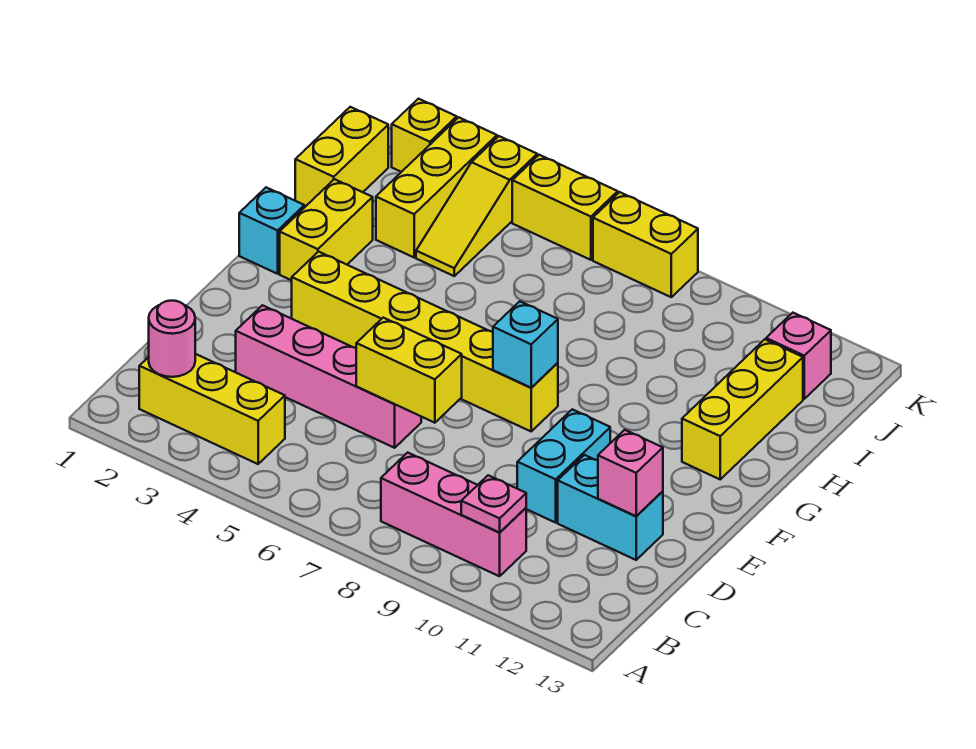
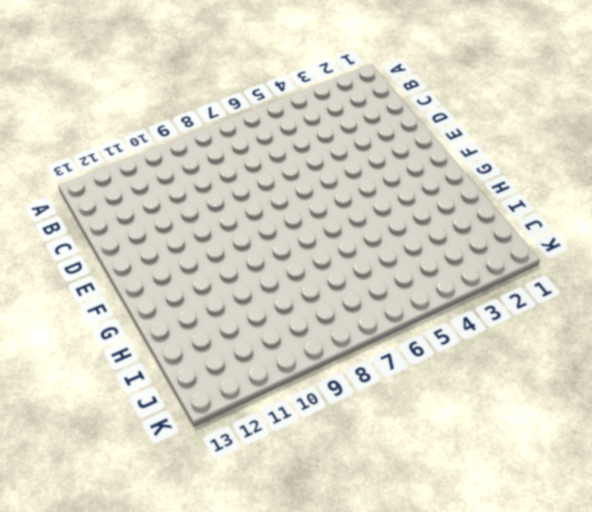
none -> yellow brick B2:B4 level 1
none -> pink brick B8:B10 level 1
none -> pink brick D3:D6 level 1

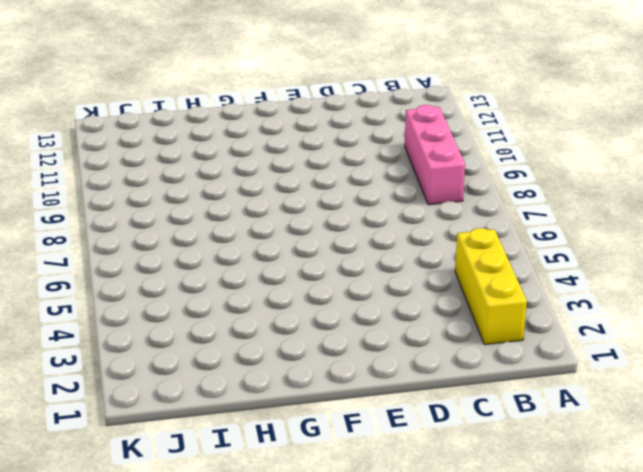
none -> pink brick D3:D6 level 1
none -> cyan brick D10:E10 level 1
none -> cyan brick D11:D12 level 1

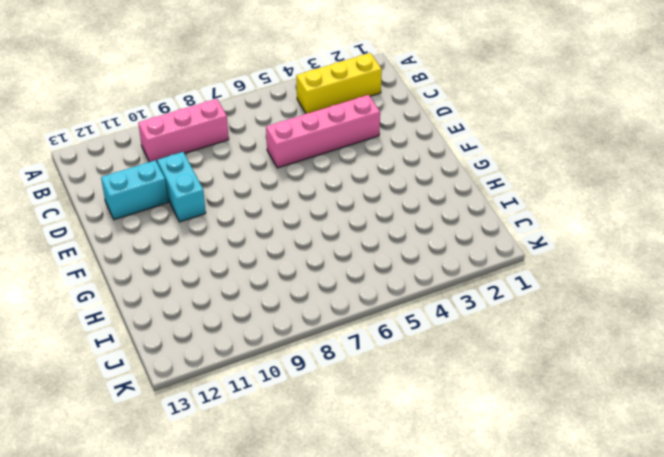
none -> yellow brick F3:F8 level 1
none -> cyan brick G1 level 1
none -> yellow brick G2:H2 level 1

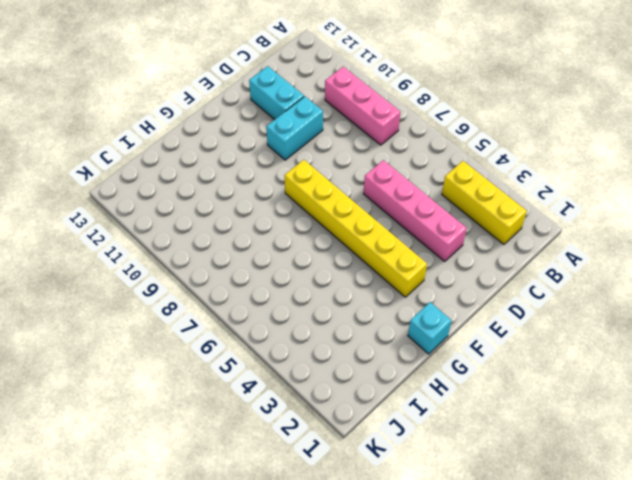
none -> yellow brick G2:H2 level 1
none -> yellow brick G12:I12 level 1
none -> yellow brick I1:J1 level 1

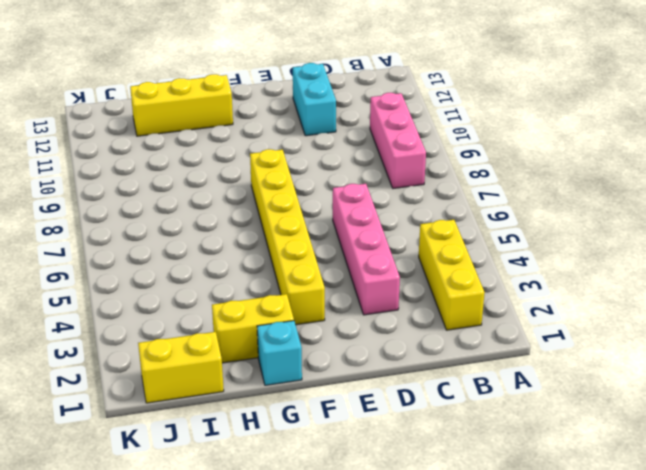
none -> cyan brick D10:E10 level 1
none -> yellow brick I3:K3 level 1
none -> yellow slope I4:K4 level 1 top K

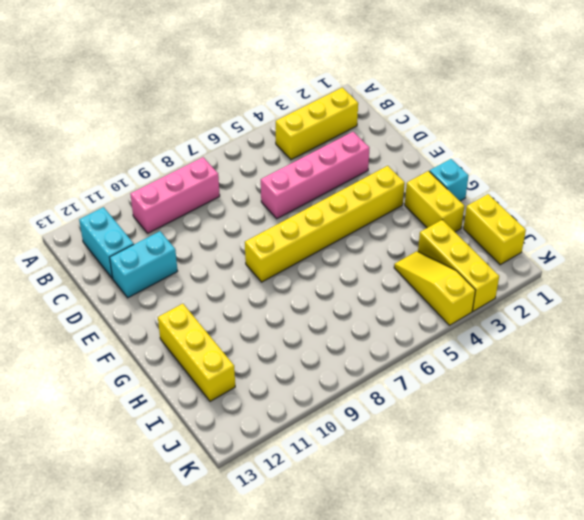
cyan brick B12:C12 level 1 -> cyan brick D10:E10 level 1
none -> pink brick J12 level 1
none -> yellow brick K2 level 1
none -> yellow brick K5:K6 level 1

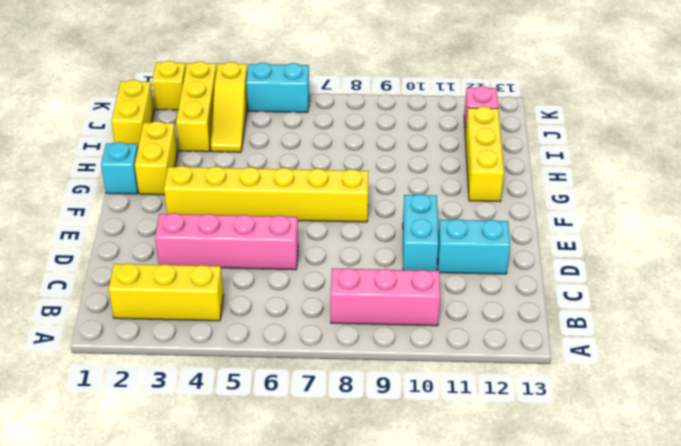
cyan brick K5:K6 level 1 -> yellow brick K5:K6 level 1
none -> yellow brick K7:K8 level 1
none -> pink round brick B2 level 2
none -> pink plate B10 level 2

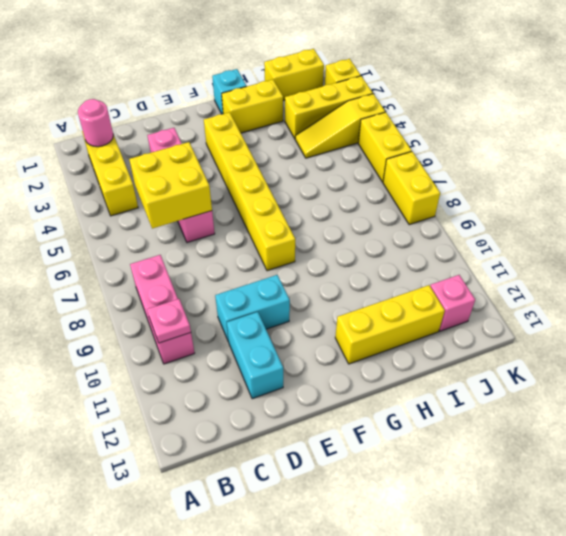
yellow brick C5:D6 level 2 -> yellow brick D6:D7 level 2
none -> pink brick D12 level 2
none -> cyan brick F8 level 2

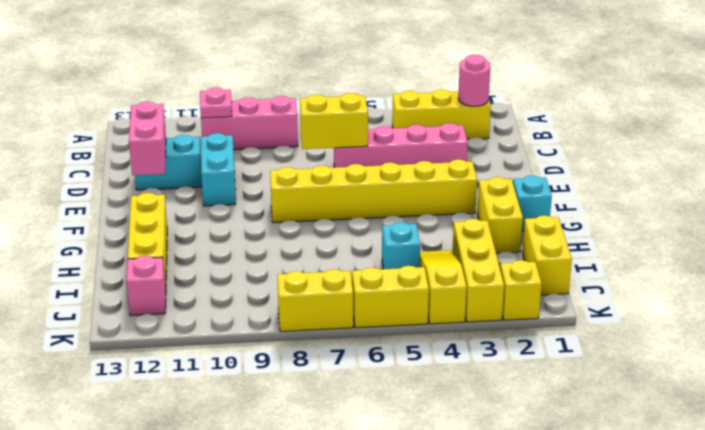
pink brick D12:E12 level 2 -> pink brick D12 level 2
cyan brick I5 level 1 -> cyan brick F8 level 2

